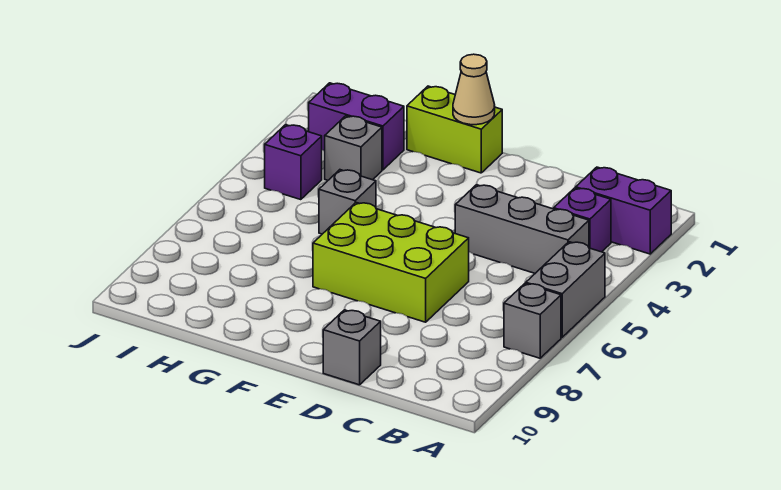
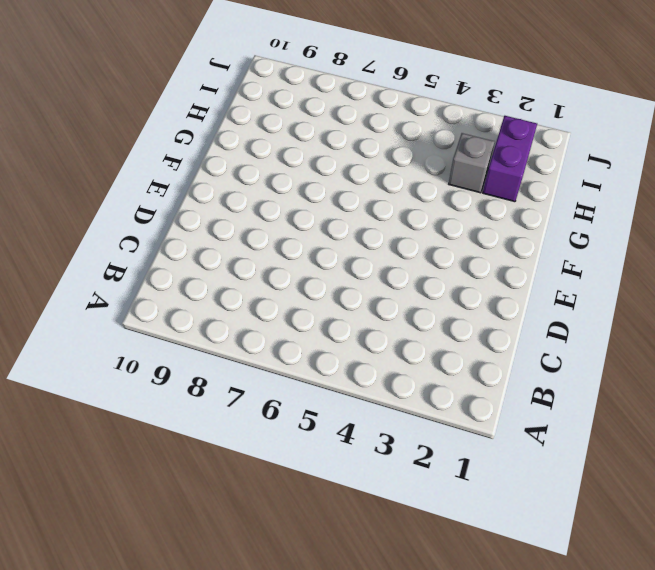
none -> purple brick A2:B2 level 1
none -> grey brick A5:A6 level 1
none -> grey brick A7 level 1

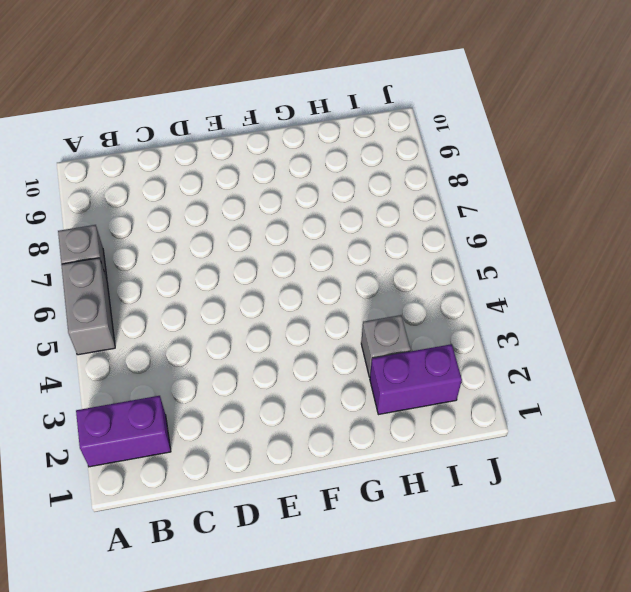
none -> purple brick B3 level 1
none -> grey brick B4:D4 level 1
none -> lime brick D6:F7 level 1

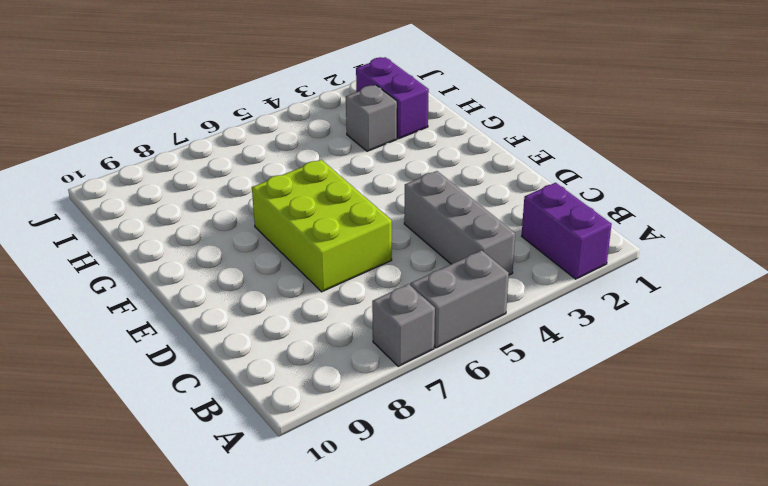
none -> purple brick B3 level 1
none -> grey brick D10 level 1
none -> lime brick F1:G1 level 1

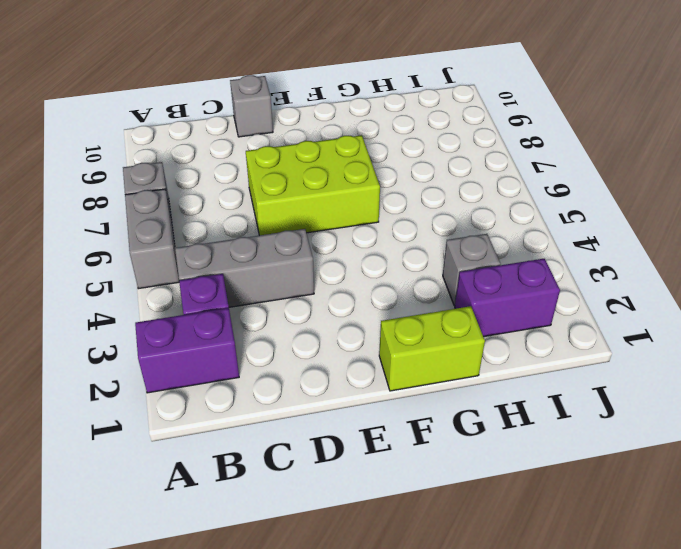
none -> grey brick G5 level 1
none -> purple brick I4 level 1
none -> tan cone F1 level 2

